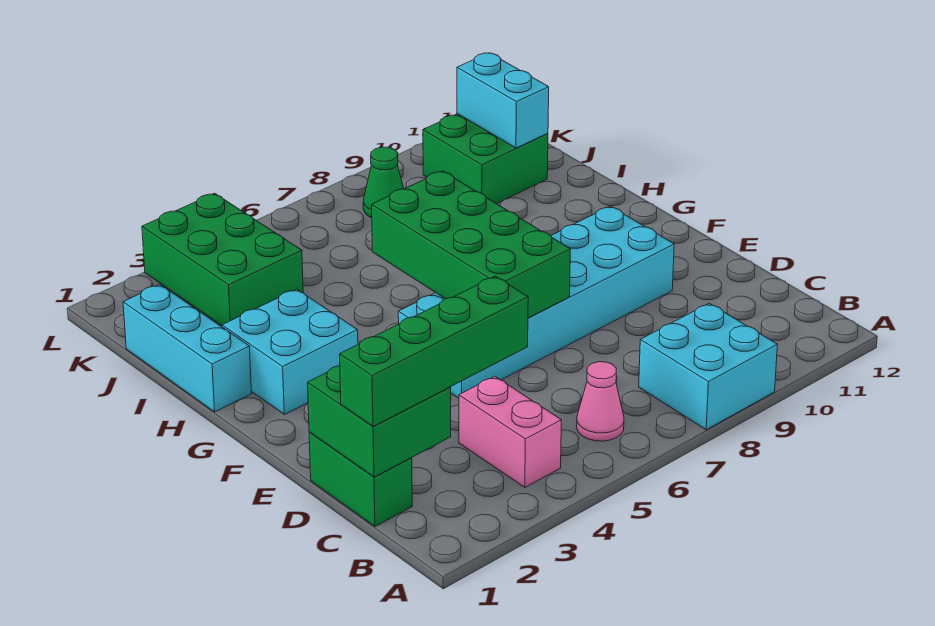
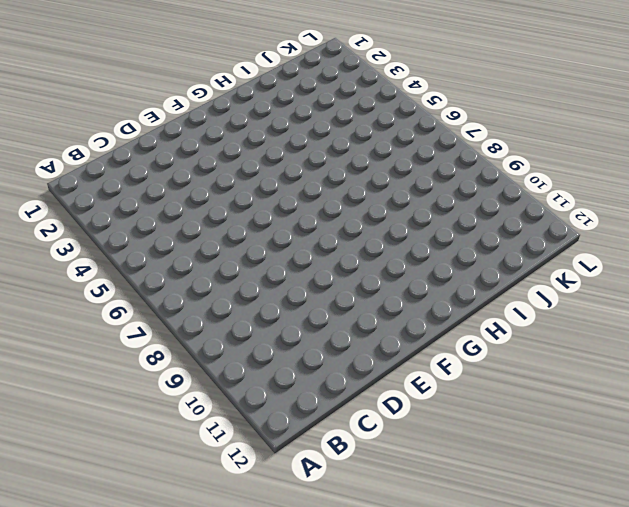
none -> cyan brick A8:B9 level 1
none -> pink brick B4:C4 level 1
none -> pink cone B6 level 1

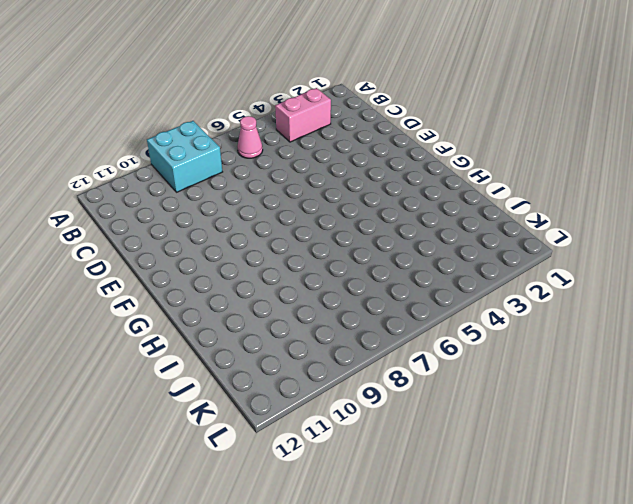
pink brick B3:B4 level 1 -> pink brick B4:C4 level 1
none -> green brick C1:D1 level 1
none -> cyan brick E5:F10 level 1
none -> cyan brick G2:H3 level 1

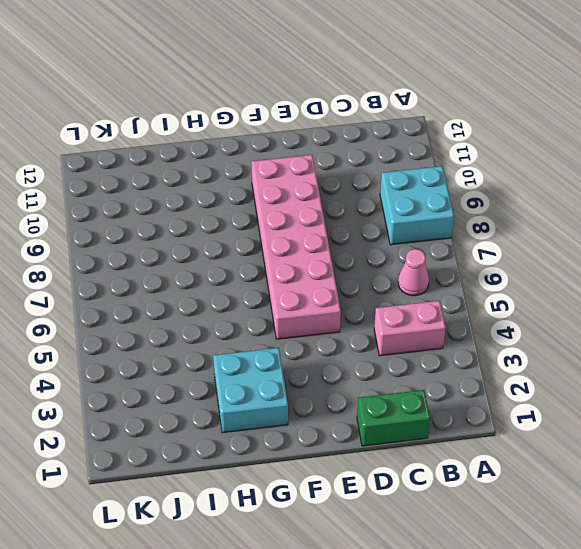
pink brick E5:F10 level 1 -> cyan brick E5:F10 level 1
none -> cyan brick H1:J1 level 1
none -> green brick J3:L4 level 1
none -> green brick J10:K11 level 1

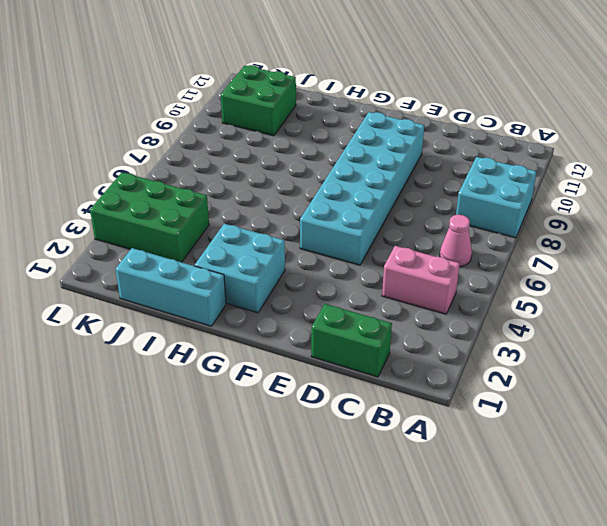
none -> green cone K8 level 1
none -> green brick C1:D2 level 2
none -> green brick E6:H7 level 2

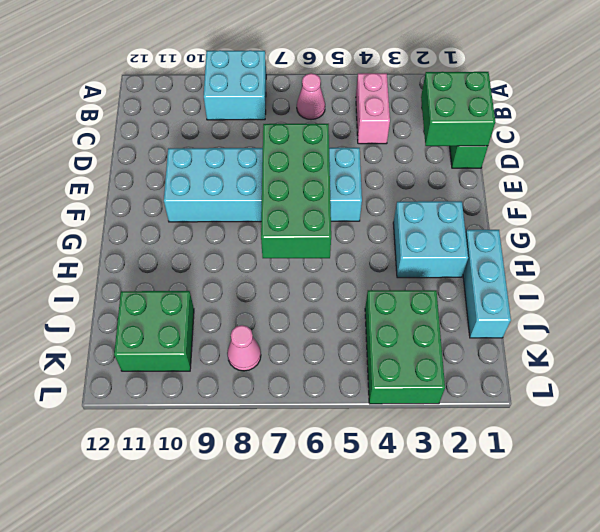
pink cone K8 level 1 -> green cone K8 level 1
none -> cyan brick J11:K11 level 2
none -> green brick C1:C4 level 3

